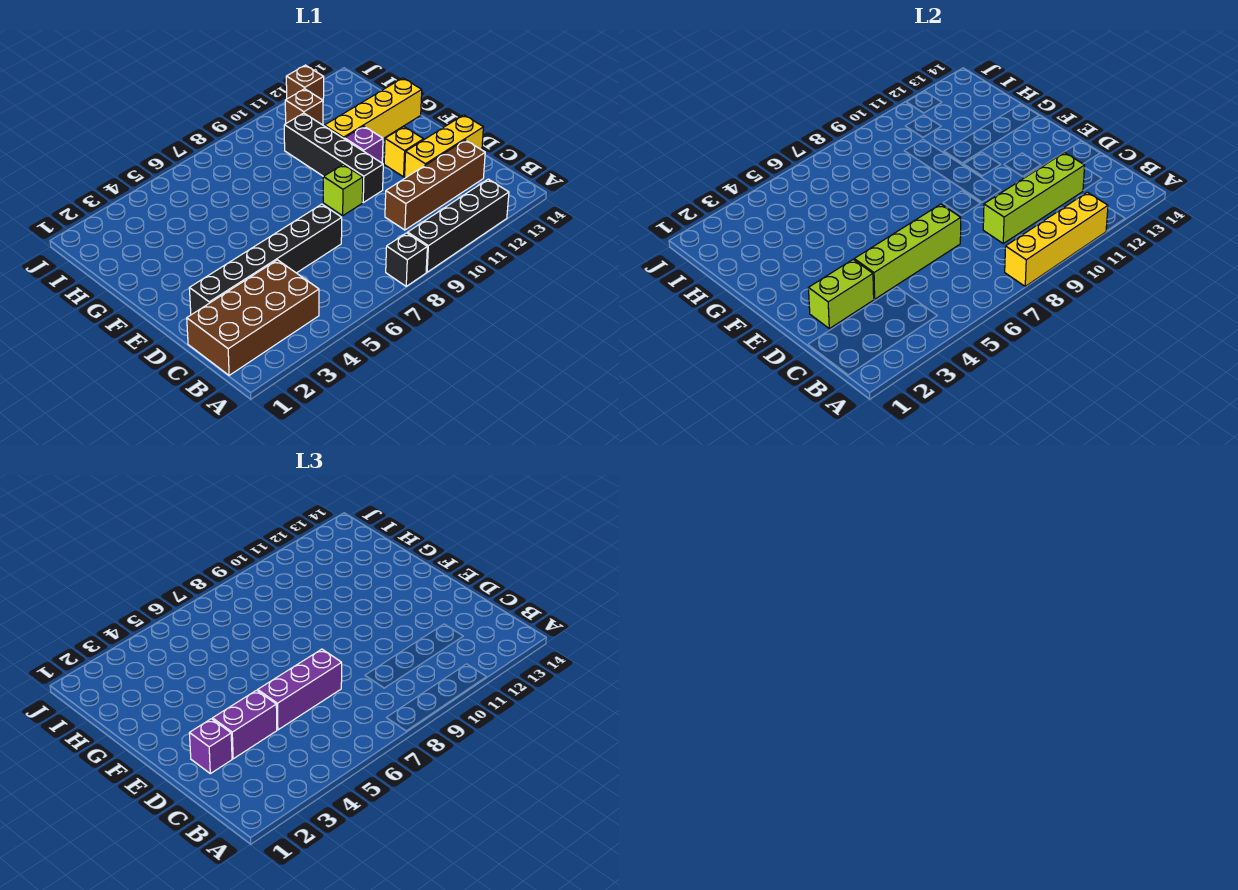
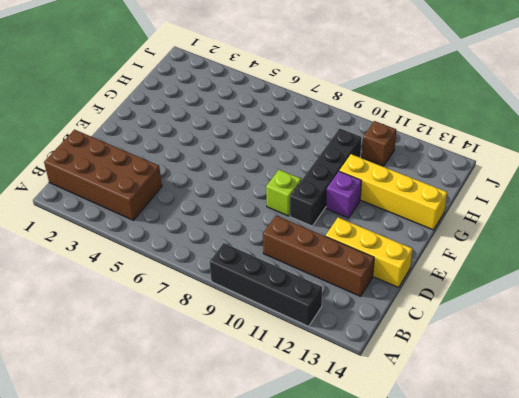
none -> black brick A8 level 1
none -> black brick D2:D7 level 1
none -> yellow brick E12 level 1

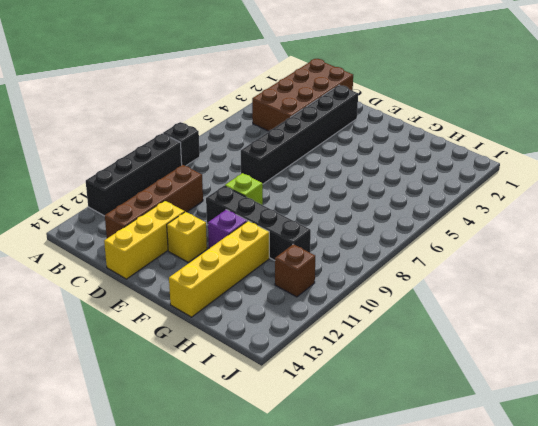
none -> brown brick J12 level 1
none -> yellow brick A8:A11 level 2
none -> lime brick C9:C12 level 2

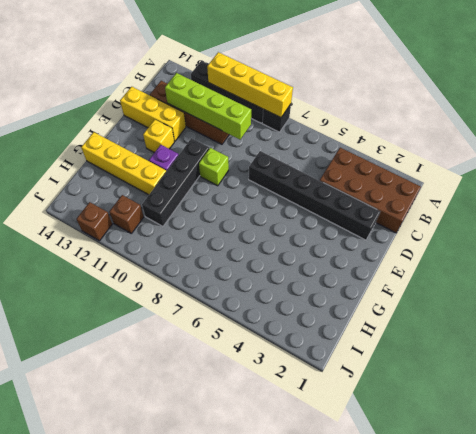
none -> lime brick D2:D3 level 2
none -> lime brick D4:D7 level 2
none -> purple brick D2 level 3

